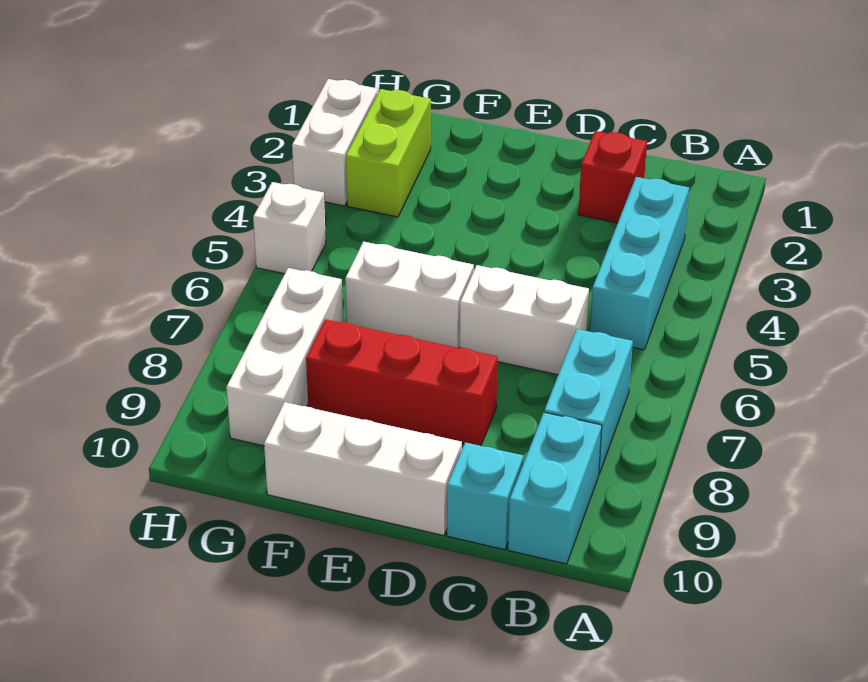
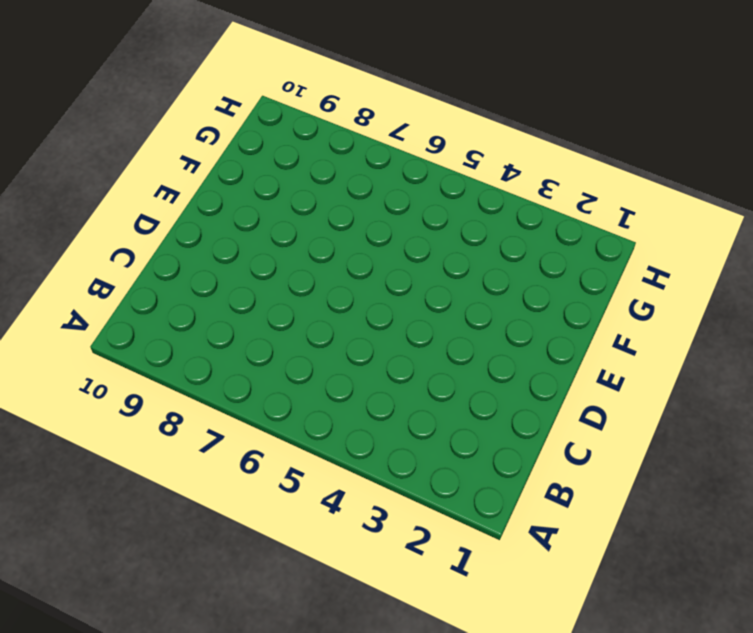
none -> cyan brick B3:B5 level 1
none -> cyan brick B7:B8 level 1
none -> cyan brick B9:B10 level 1

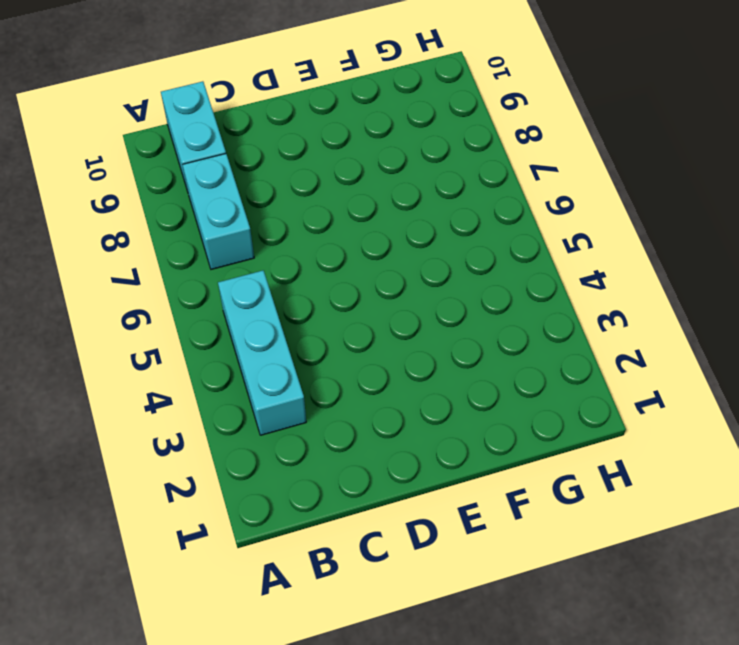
none -> red brick C2 level 1
none -> white brick C6:D6 level 1
none -> cyan brick C10 level 1

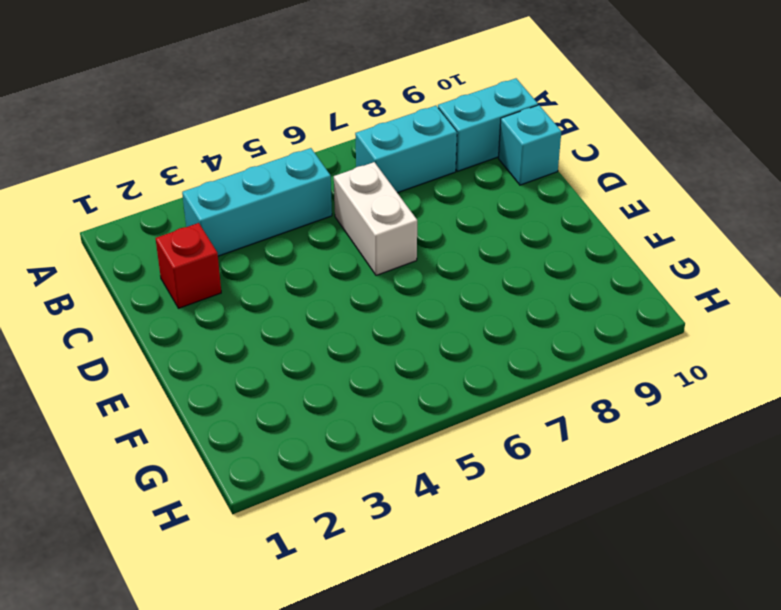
none -> red brick D8:F8 level 1
none -> white brick D10:F10 level 1
none -> white brick E6:F6 level 1

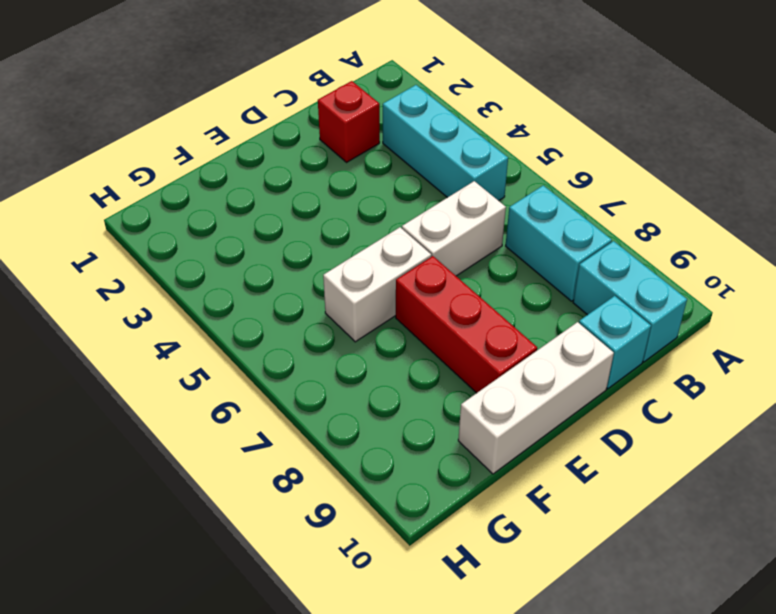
red brick E7:E9 level 1 -> red brick D8:F8 level 1
none -> lime brick G2:G3 level 1
none -> white brick G7:G9 level 1
none -> white brick H2:H3 level 1

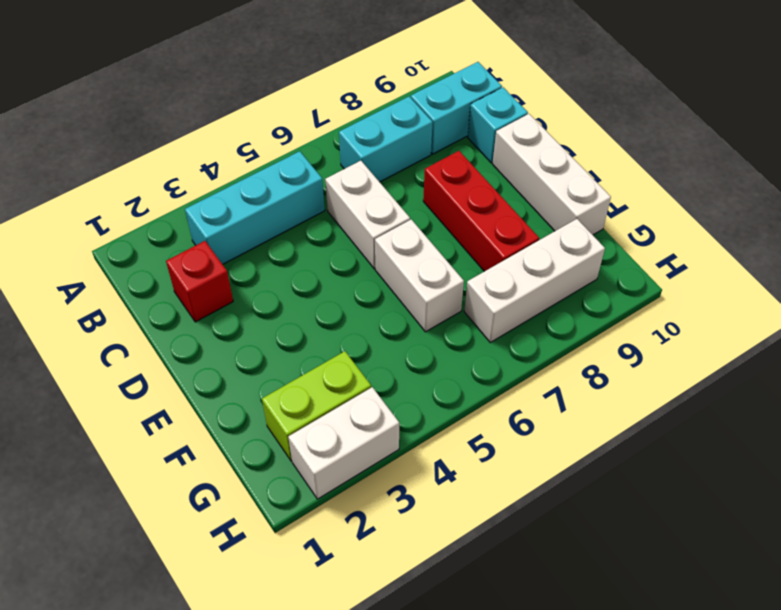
none -> white brick H5 level 1

